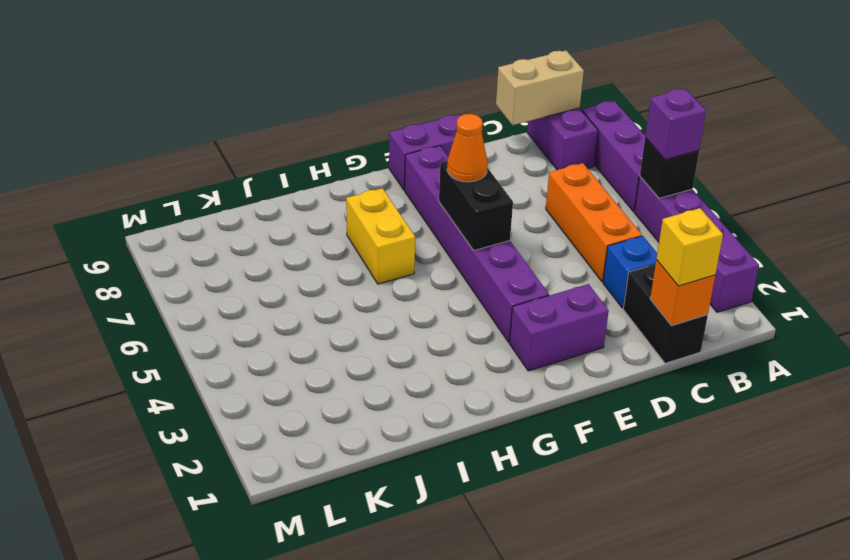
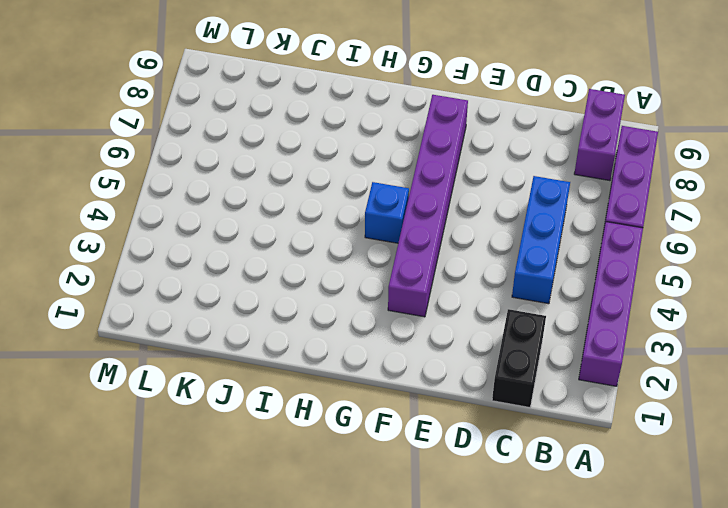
blue brick C4:C6 level 1 -> orange brick C4:C6 level 1
blue brick G5 level 1 -> blue brick C3 level 1
none -> purple brick E2:F2 level 1
none -> purple brick E9:F9 level 1
none -> yellow brick H6:H7 level 1

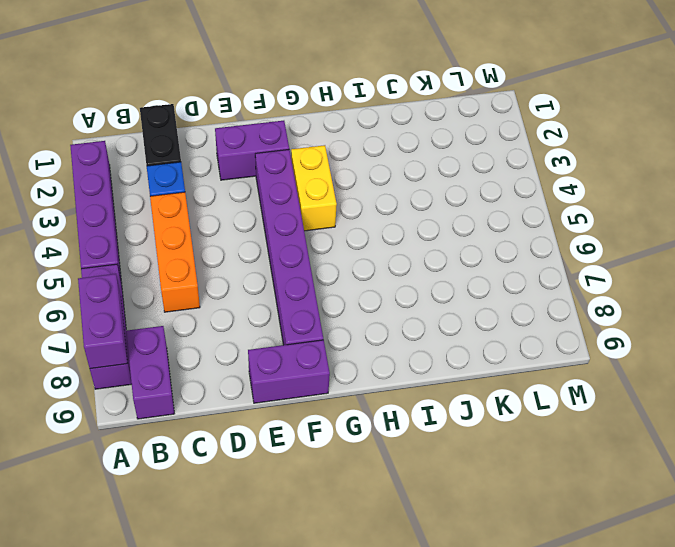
purple brick A7:A8 level 2 -> none
yellow brick G3:G4 level 1 -> yellow brick H6:H7 level 1
none -> black brick A5 level 2
none -> tan brick B9:C9 level 2
none -> orange brick C1 level 2

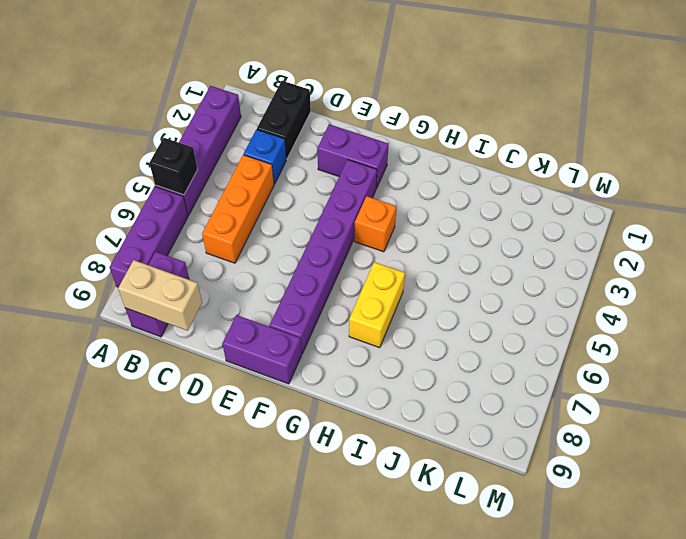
orange brick G4 level 1 -> orange brick C1 level 2
none -> black brick F5:F6 level 2
none -> purple brick A5 level 3
none -> yellow brick C1 level 3

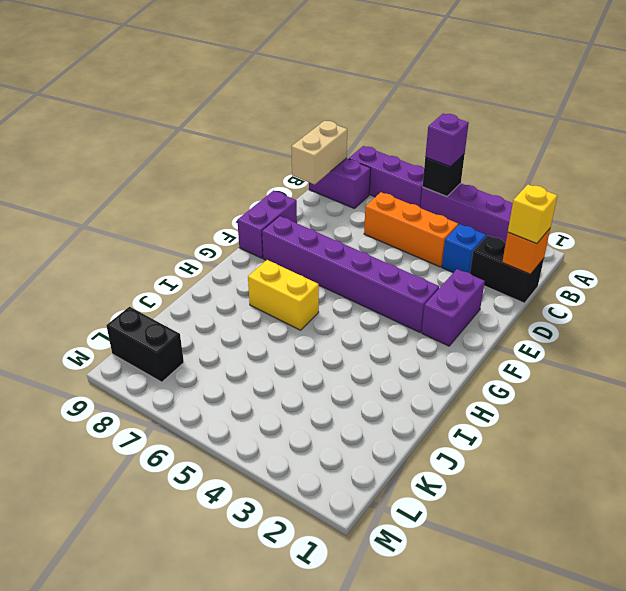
black brick L8:L9 level 1 -> black brick F5:F6 level 2
none -> orange cone F6 level 3

